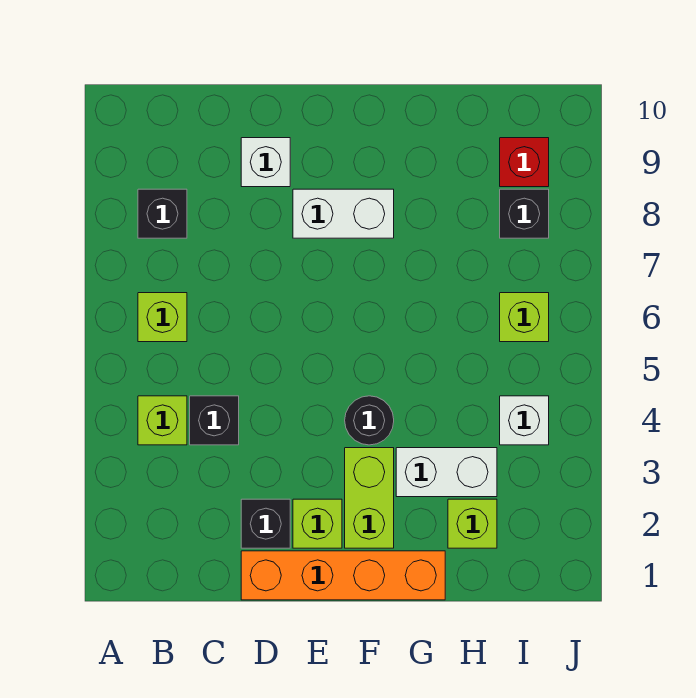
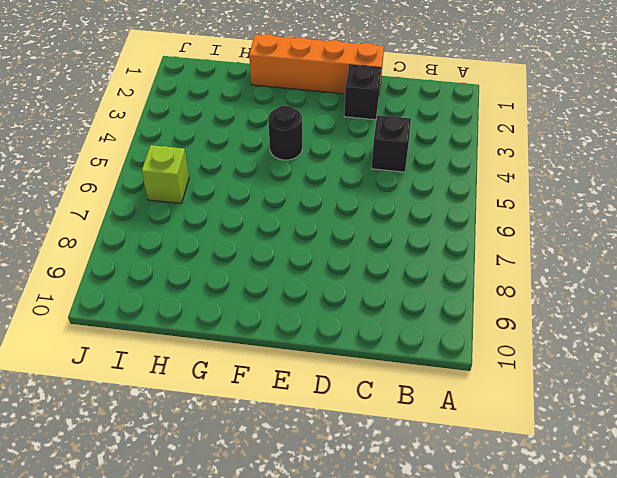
none -> lime brick B4 level 1
none -> lime brick B6 level 1
none -> black brick B8 level 1

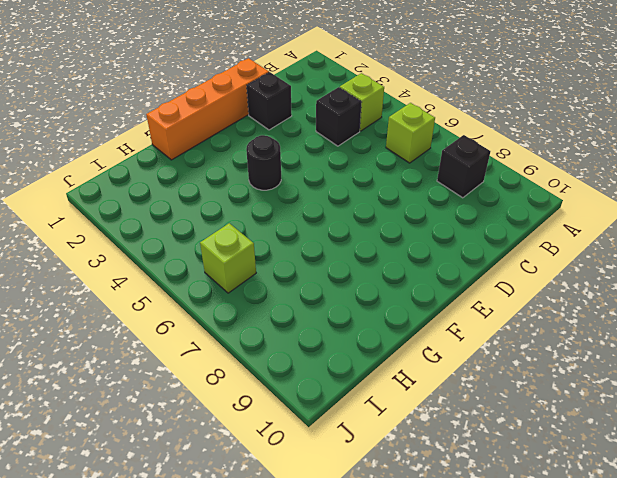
none -> white brick D9 level 1
none -> lime brick E2 level 1
none -> white brick E8:F8 level 1

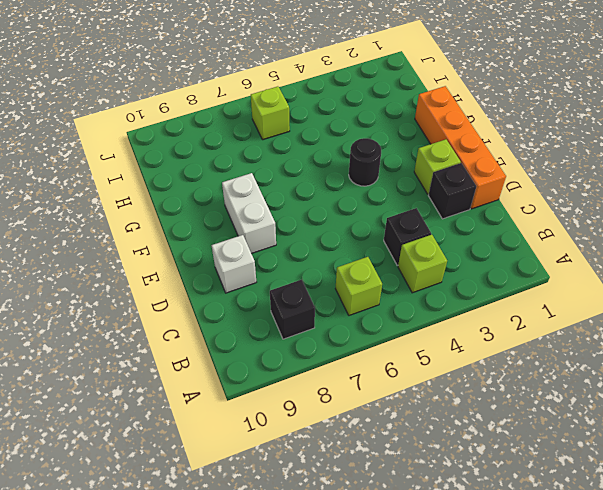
none -> lime brick F2:F3 level 1
none -> white brick G3:H3 level 1
none -> lime brick H2 level 1

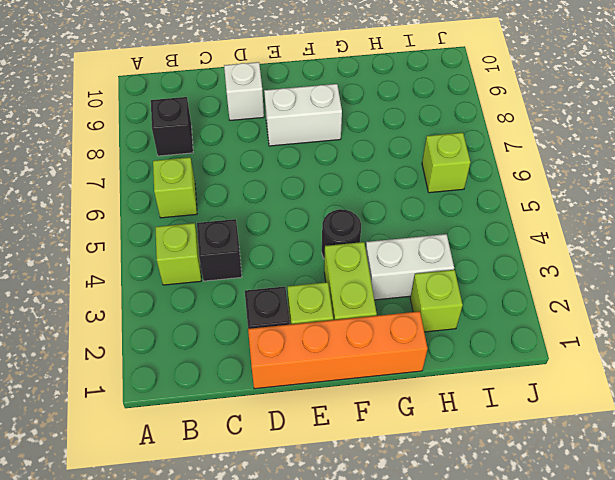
none -> white brick I4 level 1
none -> black brick I8 level 1
none -> red brick I9 level 1

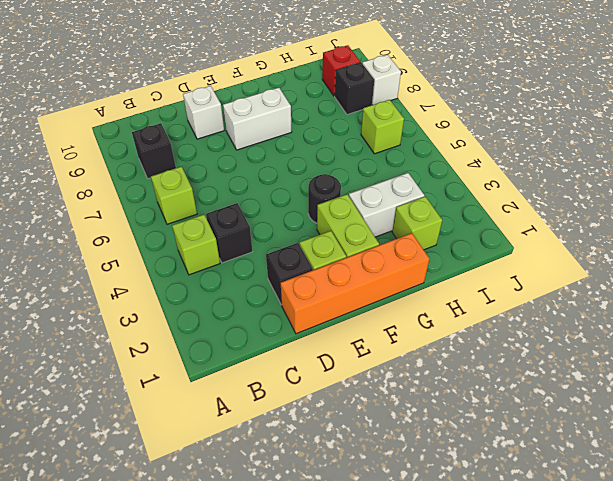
white brick J8 level 1 -> white brick I4 level 1

